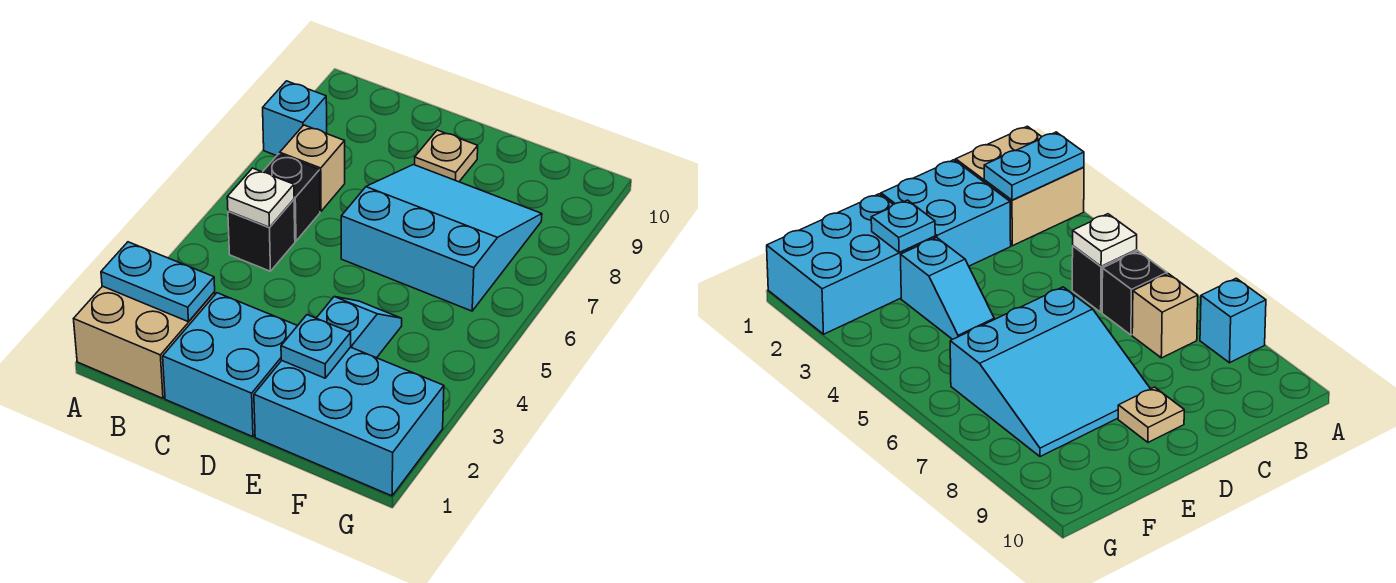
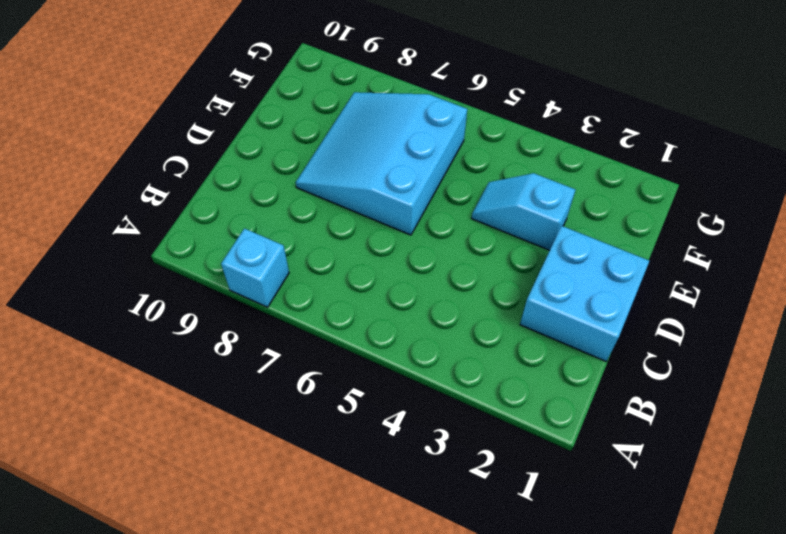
none -> tan brick A1:B2 level 1
none -> black brick B5 level 1
none -> black brick B6 level 1

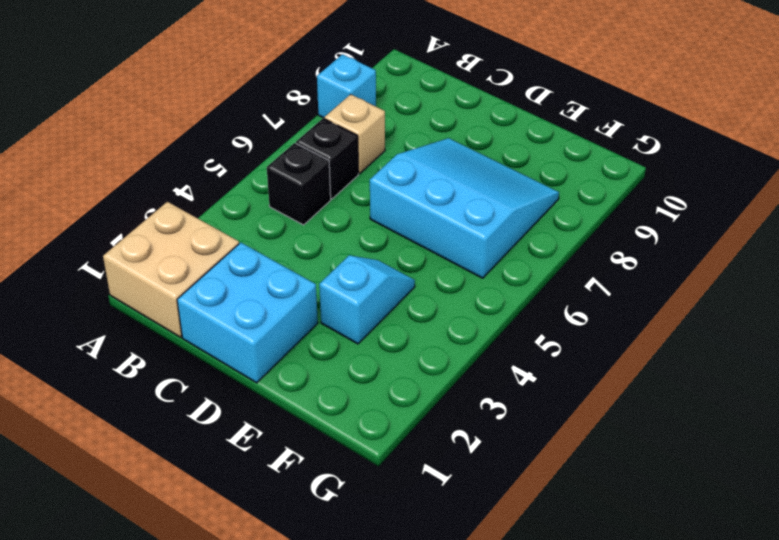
none -> tan plate D9 level 1
none -> cyan brick E1:G2 level 1
none -> cyan plate A2:B2 level 2

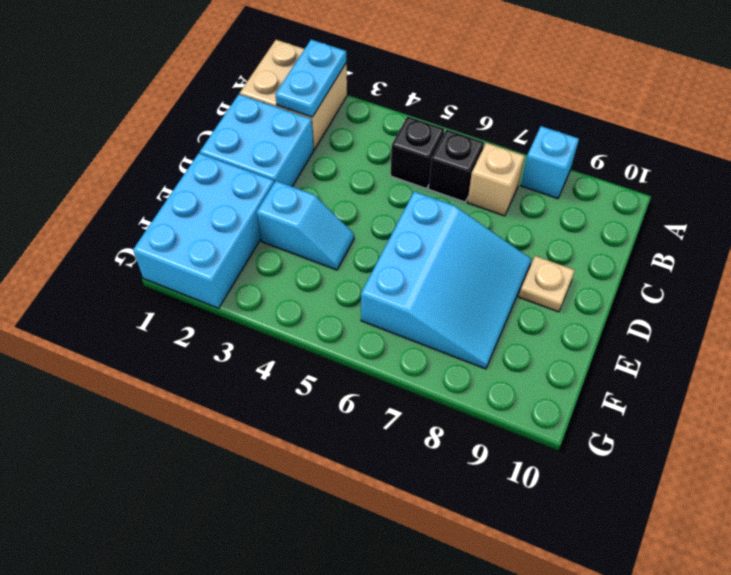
none -> white plate B5 level 2
none -> cyan plate E2 level 2

